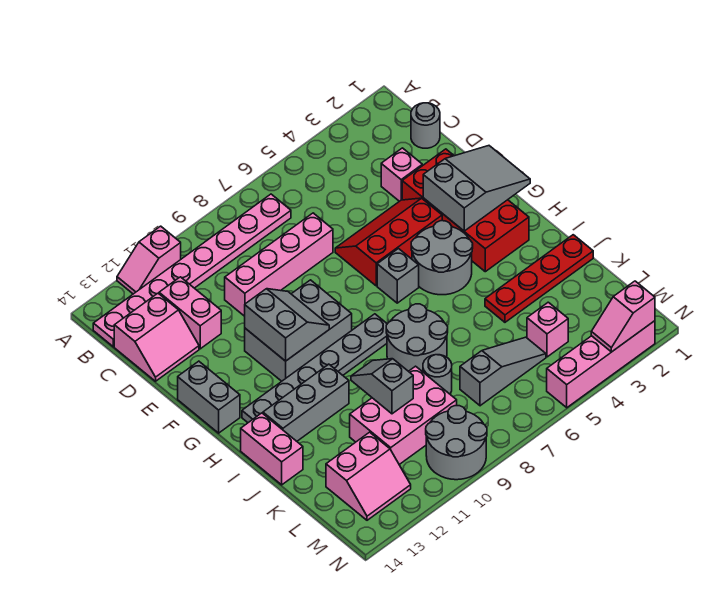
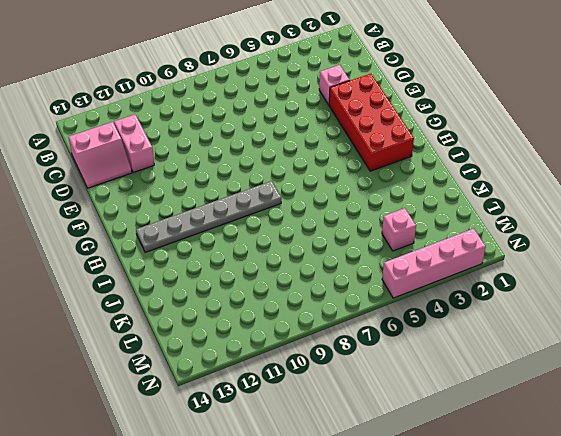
none -> pink slope A11:A12 level 1 top 11
none -> pink plate B7:B14 level 1
none -> grey round brick C1 level 1

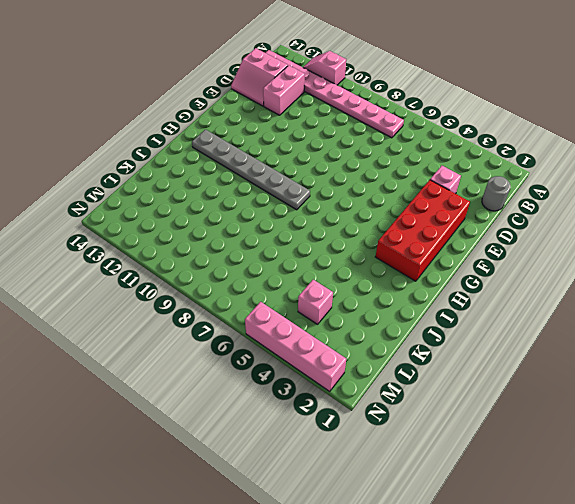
none -> pink brick D7:D10 level 1
none -> red slope E4:F6 level 1 top F
none -> grey brick F9:G11 level 1

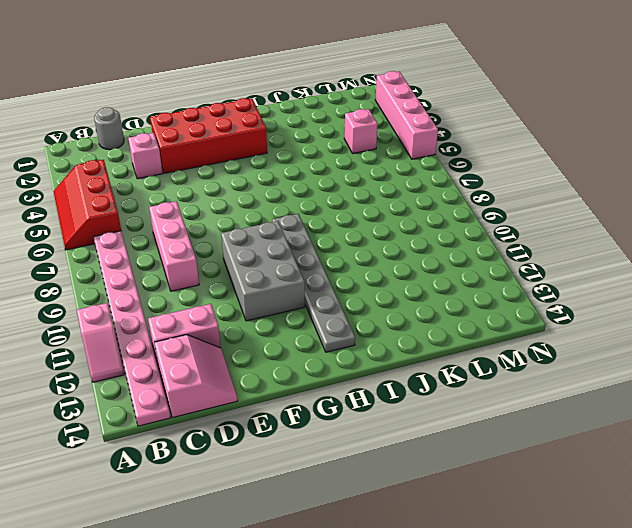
red slope A4:B6 level 1 top B -> red slope E4:F6 level 1 top F
pink brick D7:D9 level 1 -> pink brick D7:D10 level 1
none -> grey brick F14:G14 level 1
none -> grey round brick G4:H5 level 1
none -> grey brick G6 level 1

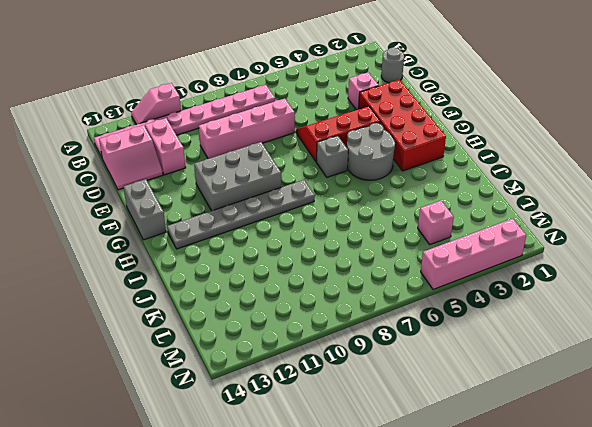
none -> grey round brick I7:J8 level 1
none -> grey brick I11:I13 level 1
none -> pink brick I14:J14 level 1

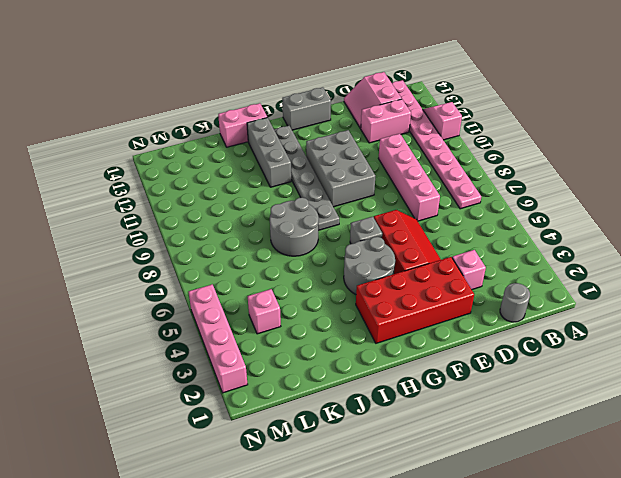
none -> red plate J1:J4 level 1
none -> grey round brick K8 level 1
none -> pink brick K9:L11 level 1

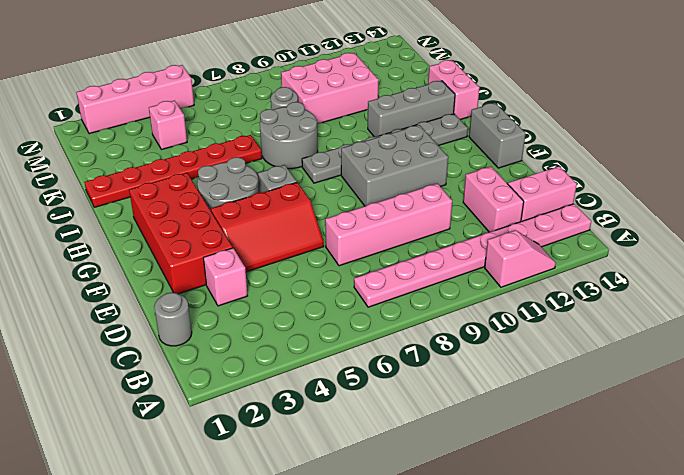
red plate J1:J6 level 1 -> red plate J1:J4 level 1
none -> grey slope L5:L7 level 1 top 7
none -> pink slope L12:M13 level 1 top L
none -> grey round brick M9:N10 level 1

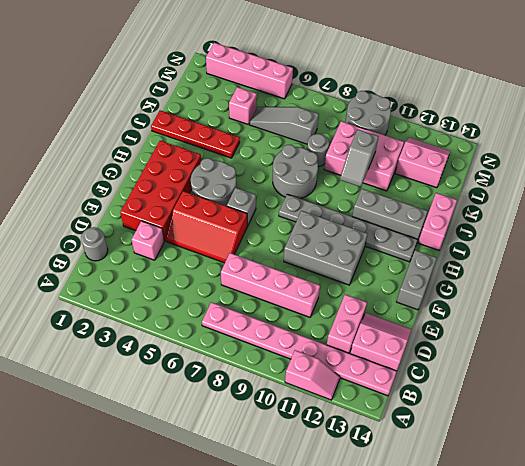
none -> grey slope F1:G3 level 2 top 3
none -> grey slope F10:G11 level 2 top 11
none -> pink slope N2:N3 level 2 top 2

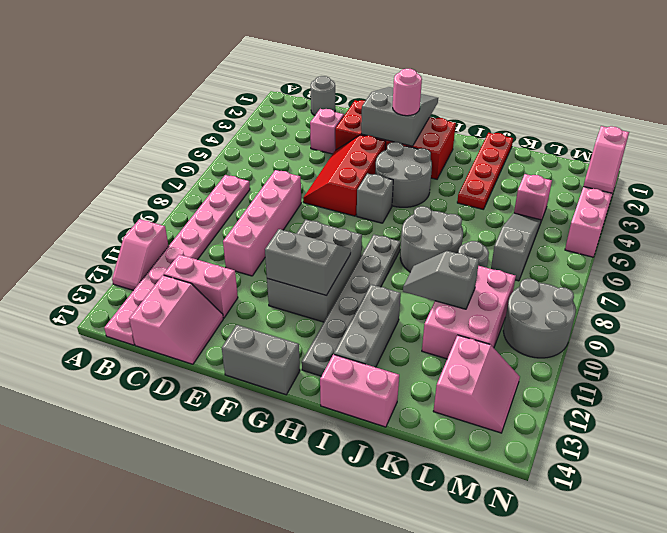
pink round brick G3 level 3 -> none

